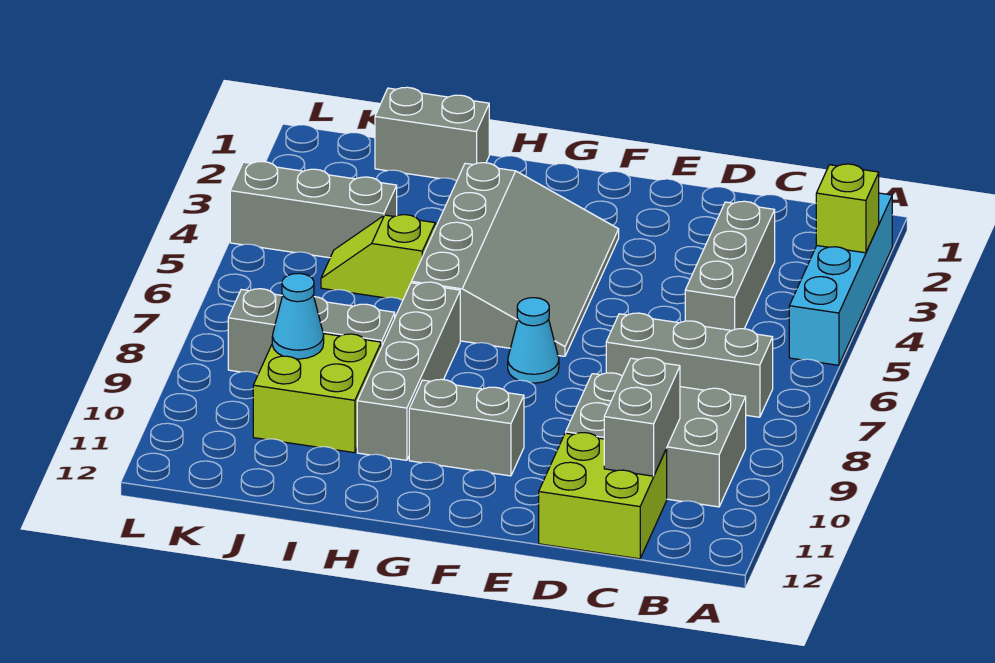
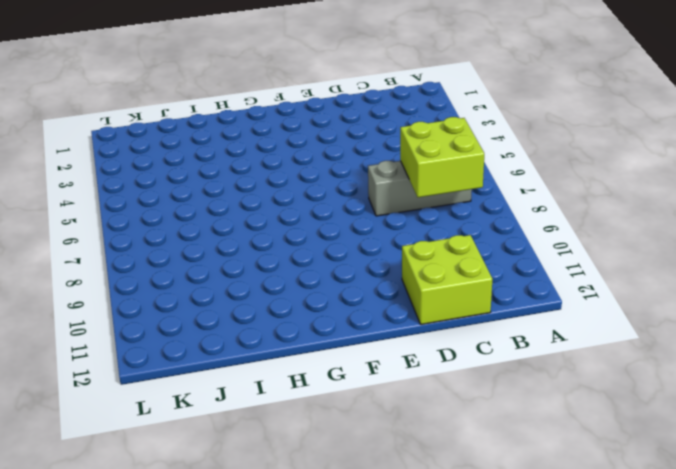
lime brick B7:C8 level 2 -> lime brick I9:J10 level 1
none -> cyan brick A2:A5 level 1
none -> grey brick B9:D10 level 1
none -> grey brick C3:C5 level 1

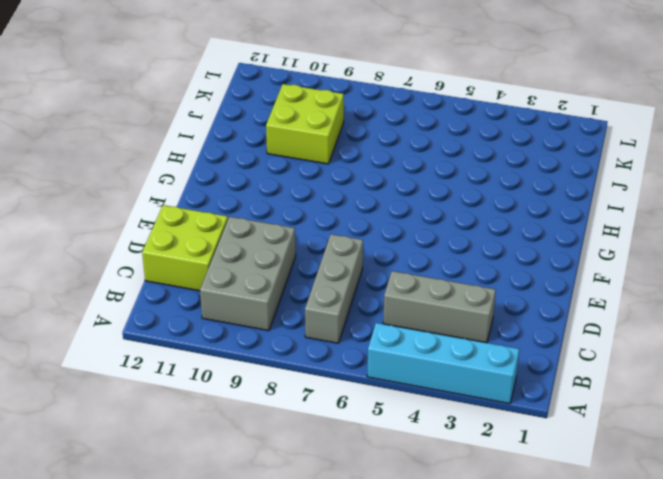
none -> grey slope F3:H6 level 1 top H
none -> cyan cone F7 level 1
none -> grey brick F10:G10 level 1

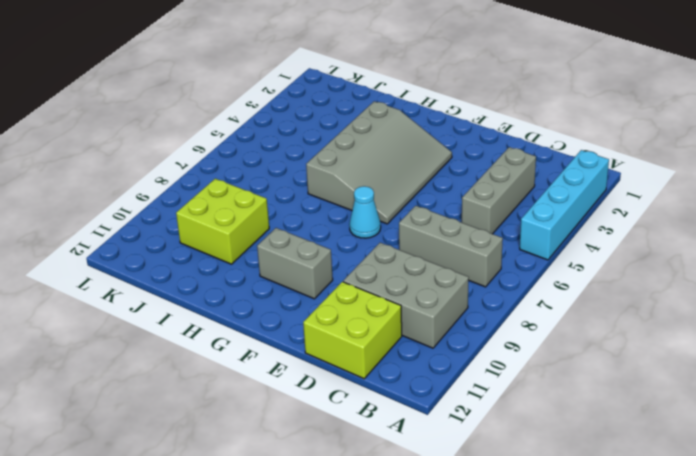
none -> grey brick H7:H10 level 1
none -> grey brick I1:J1 level 1
none -> lime slope I5:J5 level 1 top I

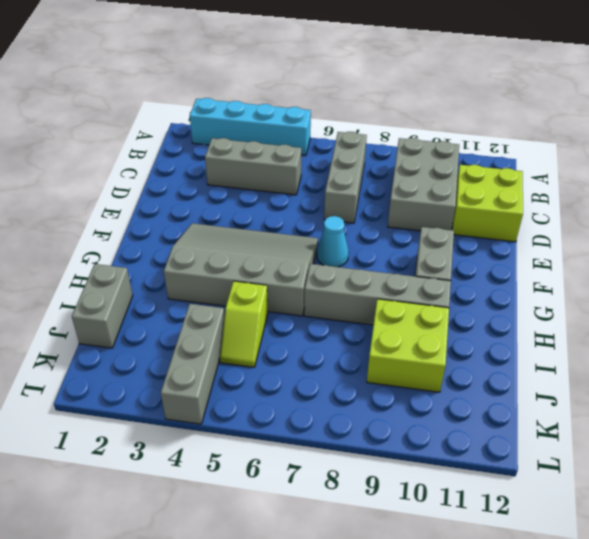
none -> grey brick I8:K8 level 1
none -> lime brick A3 level 2
none -> grey brick C10:C11 level 2

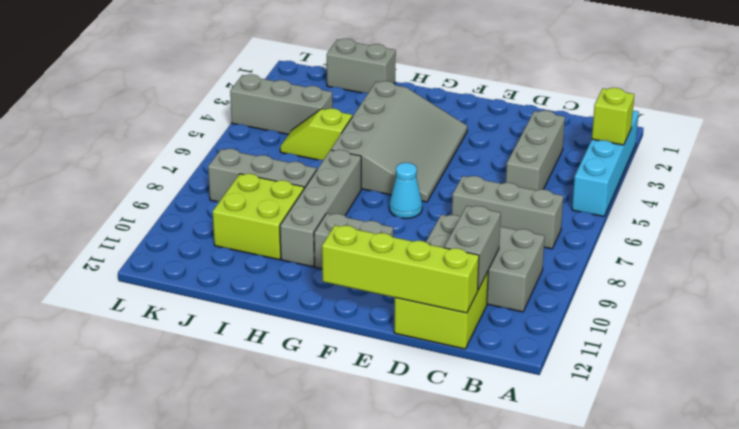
lime brick C12:F12 level 2 -> none
none -> cyan cone J9 level 2

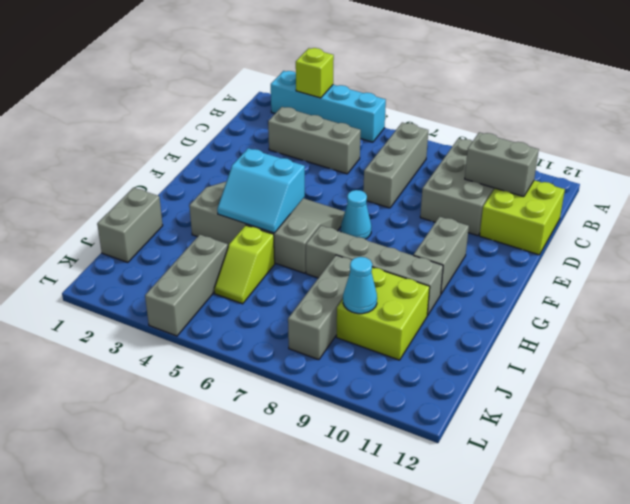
cyan slope G4:H5 level 2 top G -> none

